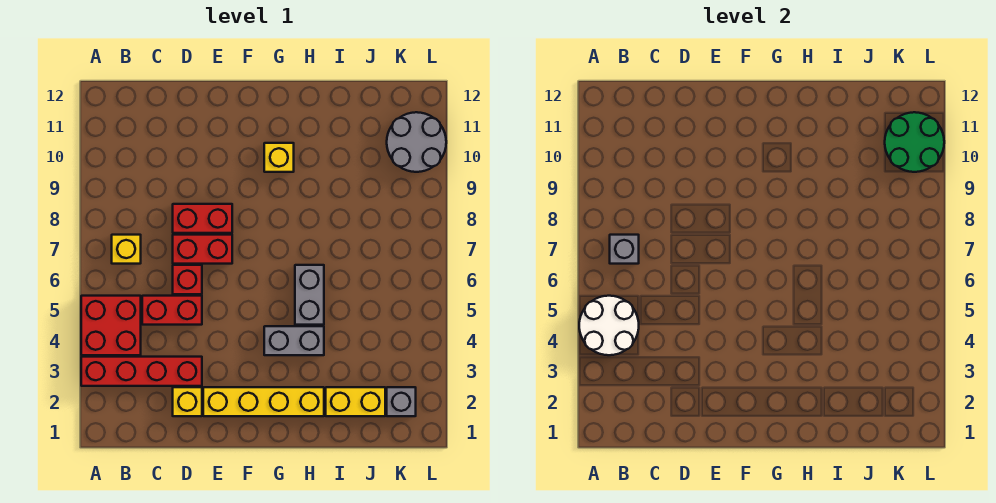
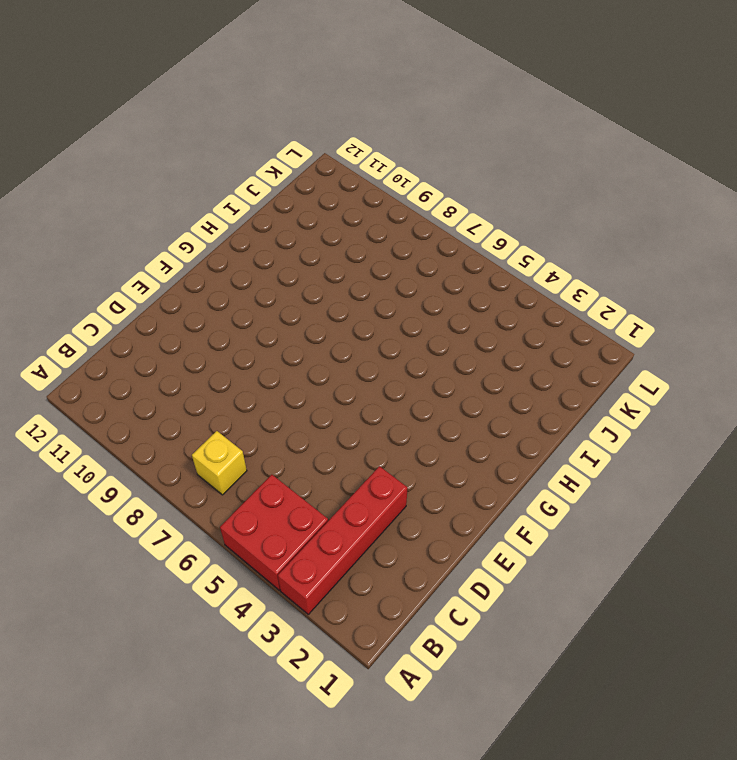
none -> red brick C5:D5 level 1
none -> yellow brick D2 level 1
none -> red brick D6 level 1

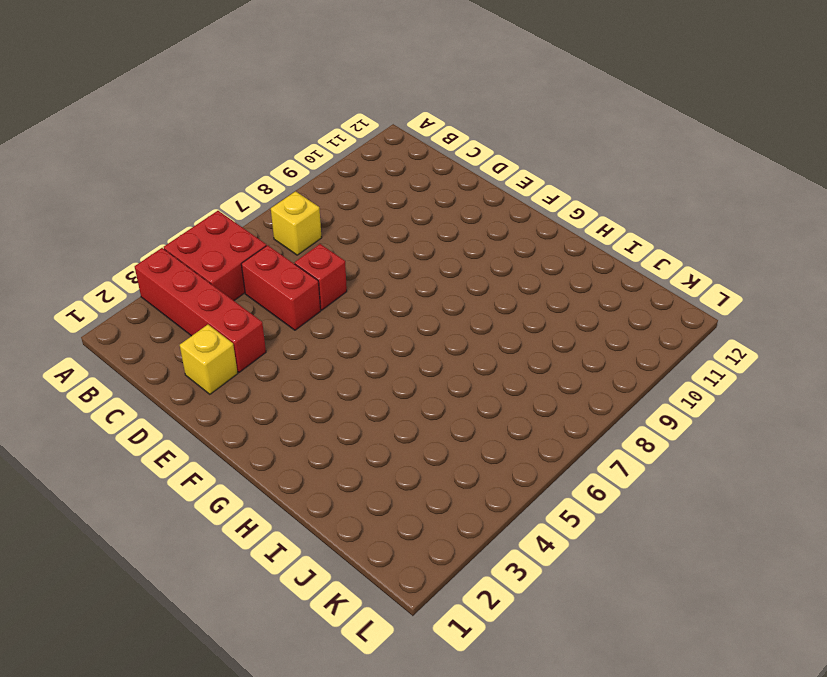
none -> red brick D7:E7 level 1
none -> red brick D8:E8 level 1
none -> yellow brick E2:H2 level 1

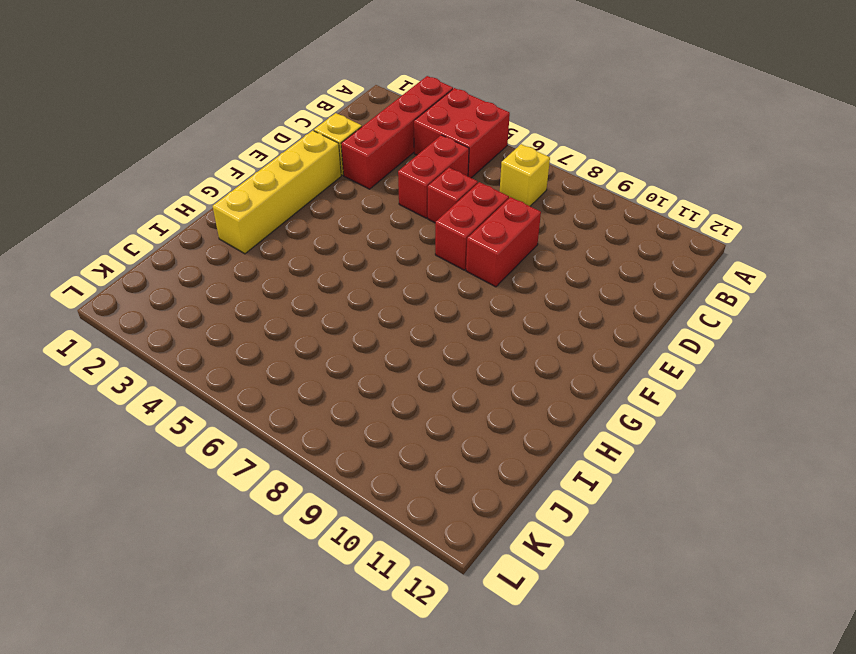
none -> grey brick G4:H4 level 1
none -> yellow brick G10 level 1
none -> grey brick H5:H6 level 1

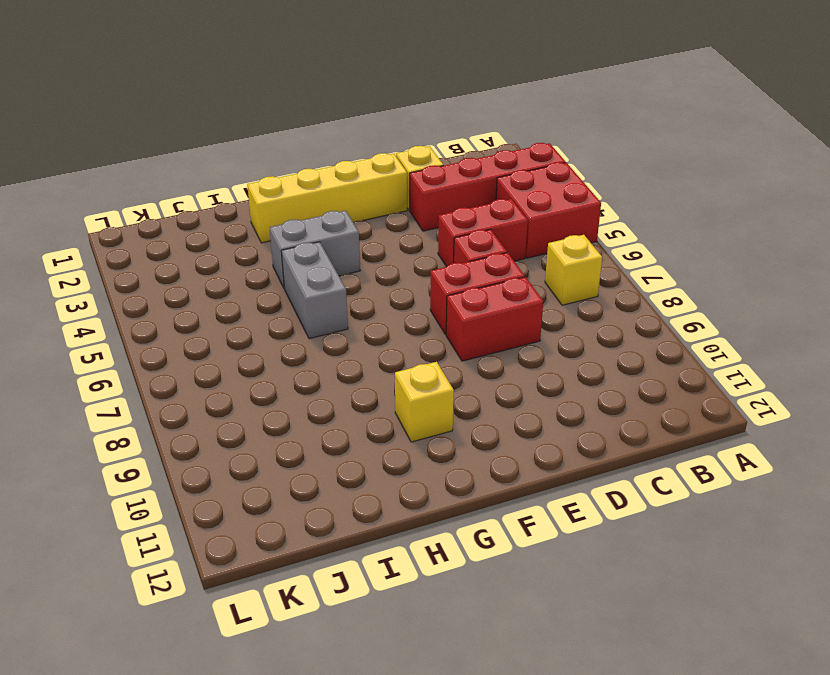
none -> yellow brick I2:J2 level 1
none -> grey brick K2 level 1
none -> grey round brick K10:L11 level 1

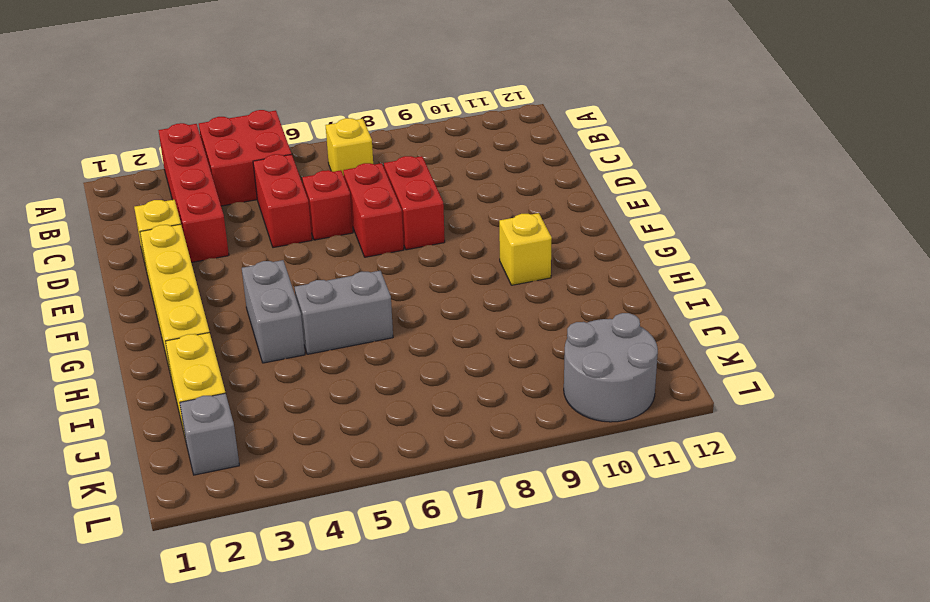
none -> white round brick A4:B5 level 2
none -> grey brick B7 level 2
none -> green round brick K10:L11 level 2

